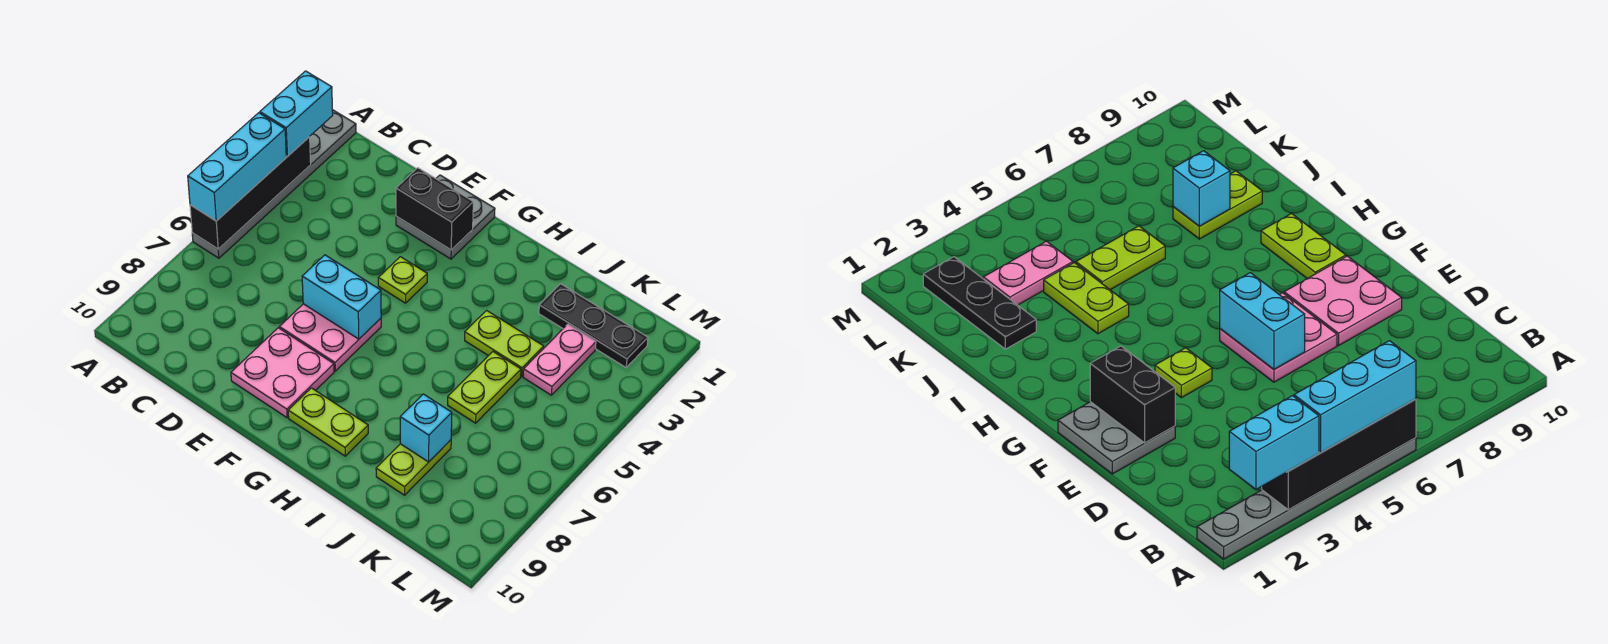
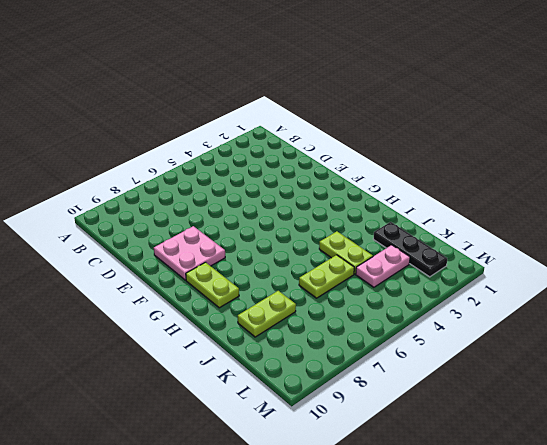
none -> grey plate A1:A6 level 1
none -> grey plate E1:F2 level 1
none -> pink plate E6:F7 level 1

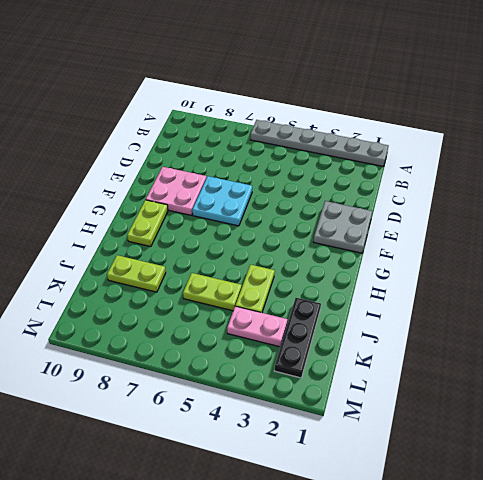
cyan plate E6:F7 level 1 -> pink plate E6:F7 level 1
none -> lime plate F4 level 1
none -> black brick A3:A6 level 2
none -> black brick E2:F2 level 2

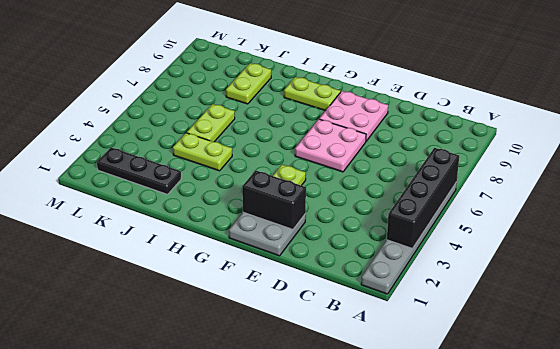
none -> pink plate K3:K4 level 1
none -> cyan brick E6:F6 level 2
none -> cyan brick J8 level 2

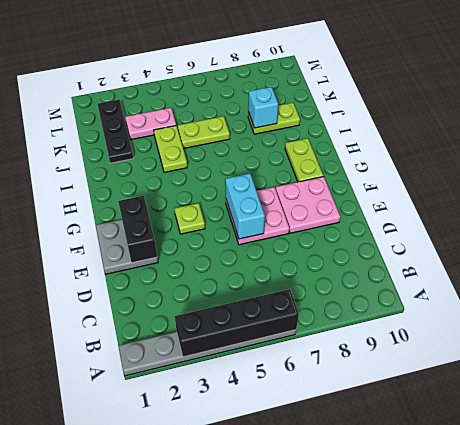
none -> cyan brick A2:A3 level 3
none -> cyan brick A4:A6 level 3

